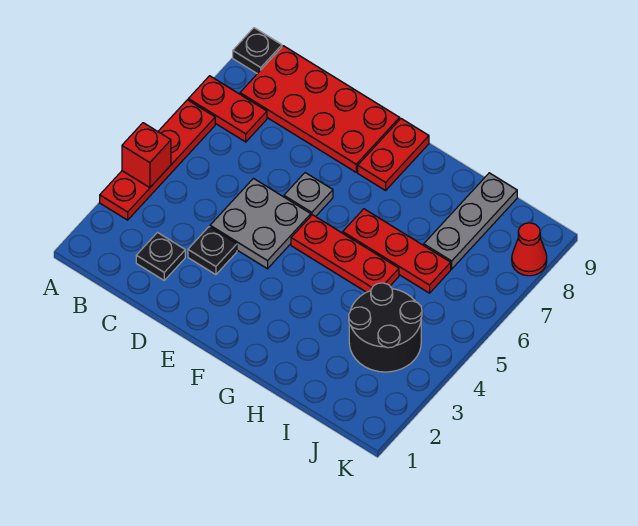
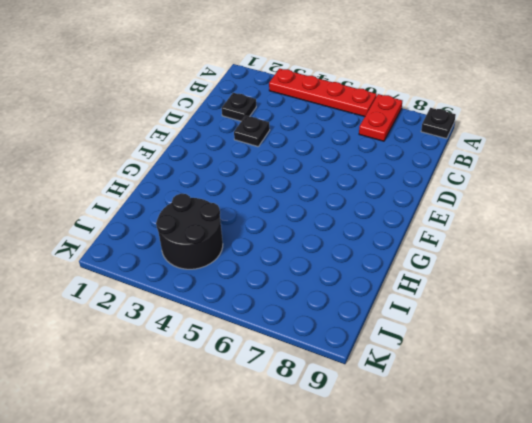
none -> red plate B8:E9 level 1
none -> grey plate D4:E5 level 1
none -> grey plate E6 level 1

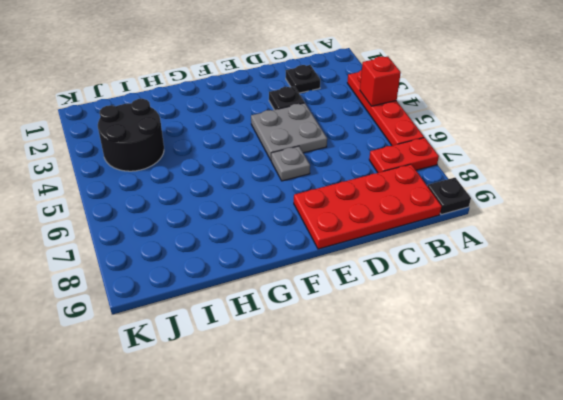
none -> red plate F5:H5 level 1
none -> red plate F8:F9 level 1
none -> red plate G6:I6 level 1

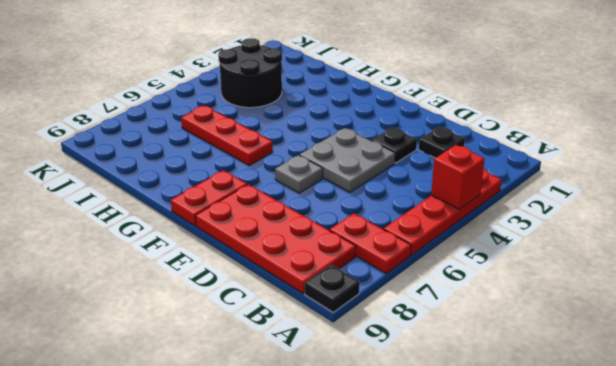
none -> red plate F5:H5 level 1
none -> grey plate I7:I9 level 1
none -> red cone K8 level 1

